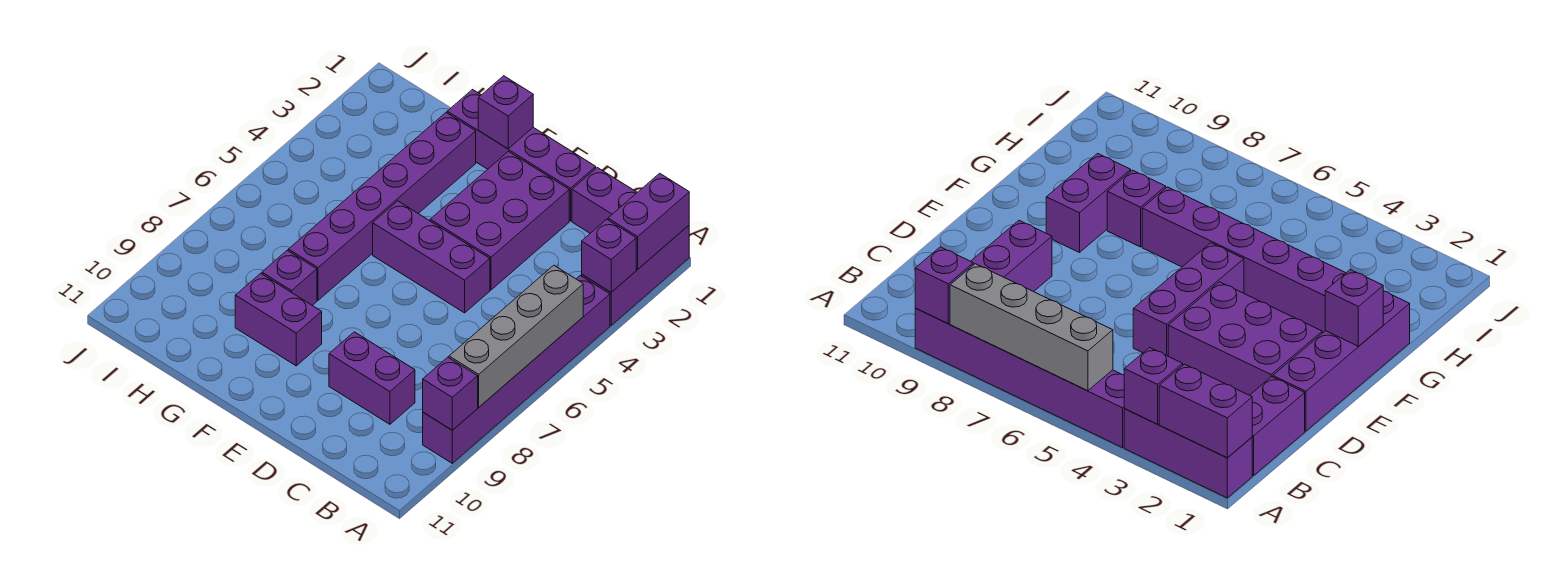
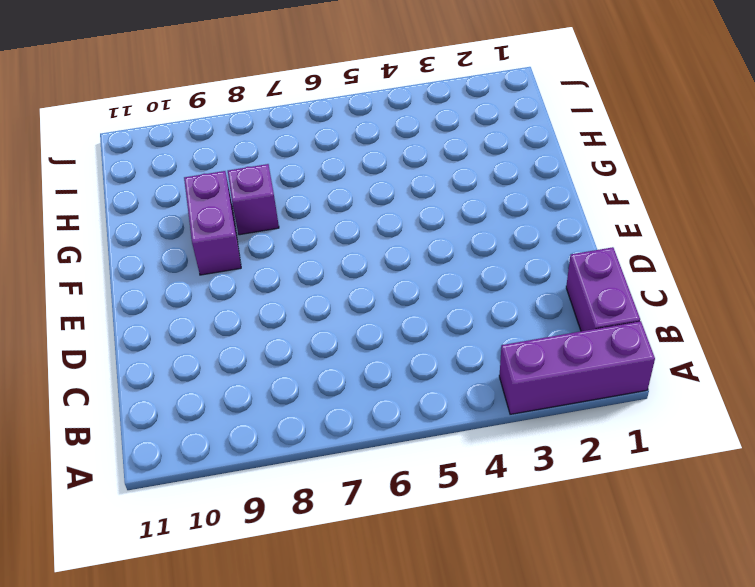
none -> purple brick A4:A9 level 1
none -> purple brick C9:D9 level 1
none -> purple brick D1:G1 level 1

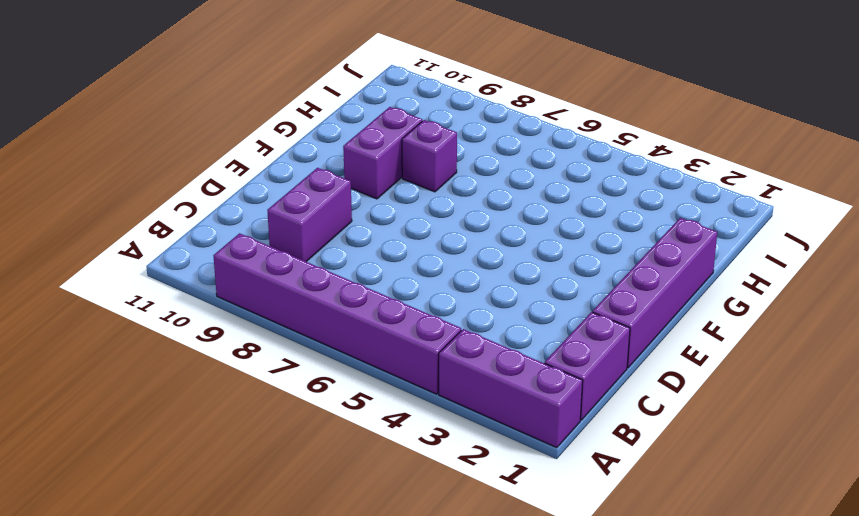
none -> purple brick D2:E4 level 1
none -> purple brick D5:F5 level 1
none -> purple brick G2:G7 level 1

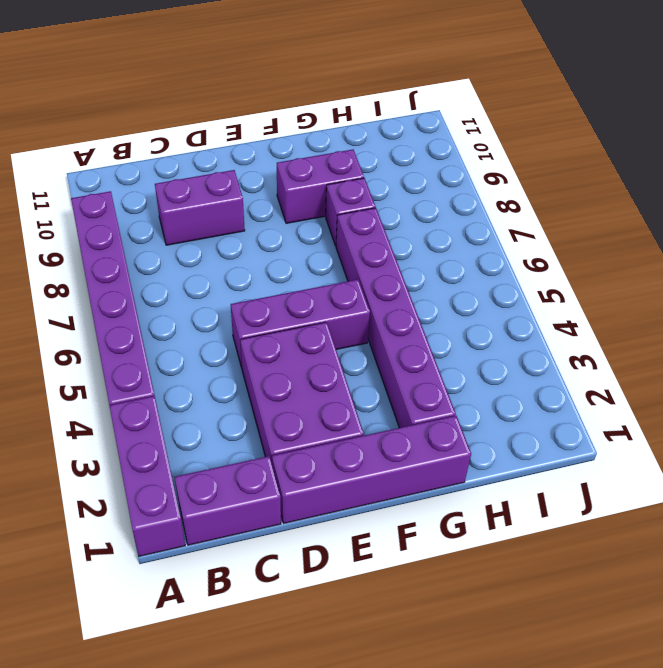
none -> purple brick A1:A2 level 2
none -> purple brick A3 level 2
none -> grey brick A5:A8 level 2

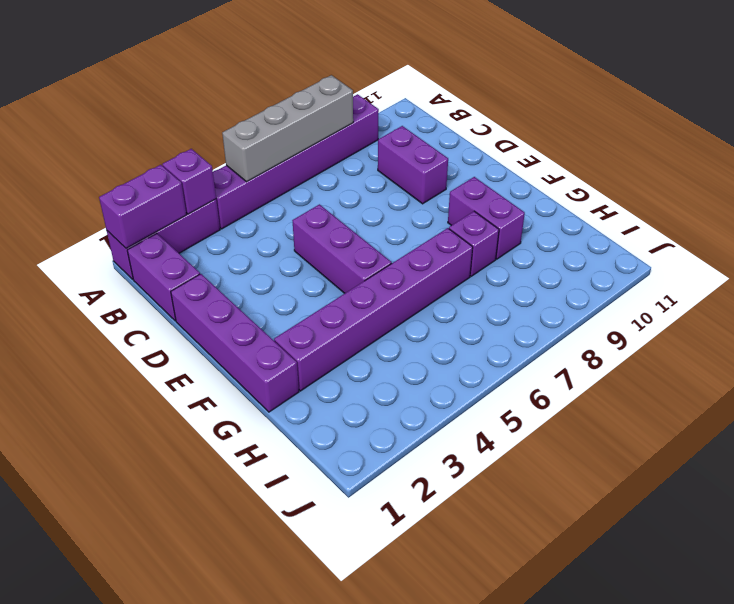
none -> purple brick D2:E4 level 1
none -> purple brick A9 level 2
none -> purple brick F1 level 2

